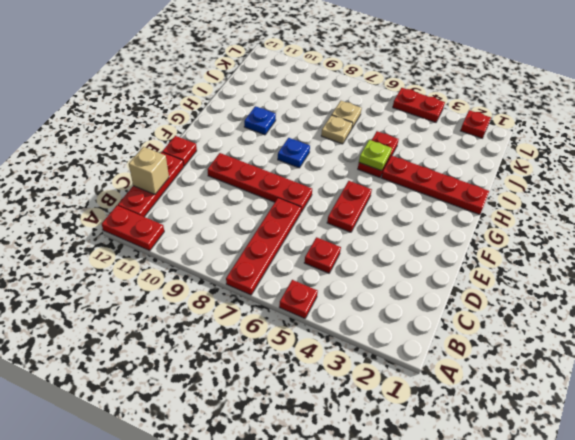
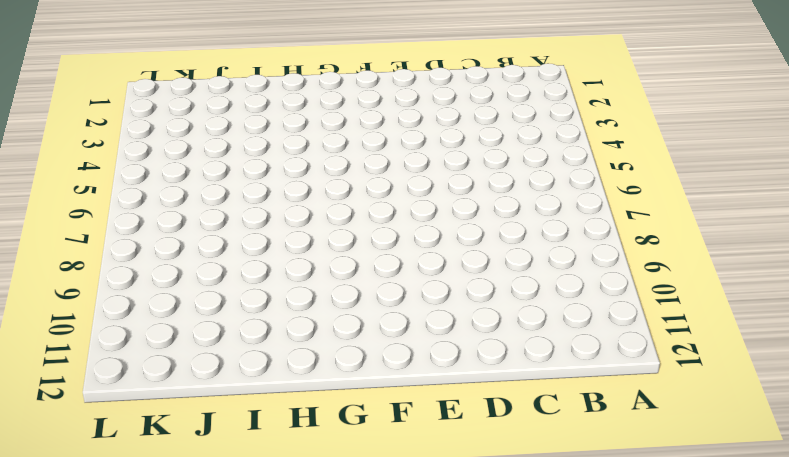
none -> red plate A5 level 1
none -> red plate A7:D7 level 1
none -> red plate A11:A12 level 1

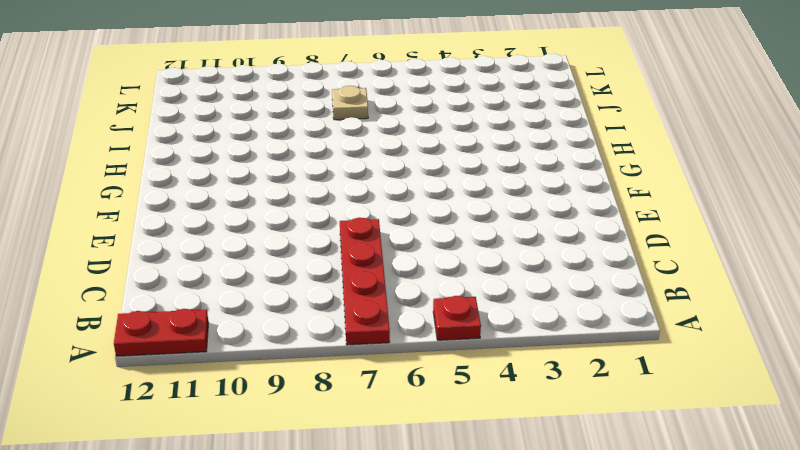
none -> red plate B12:D12 level 1
none -> red plate C5 level 1
none -> red plate E5:F5 level 1

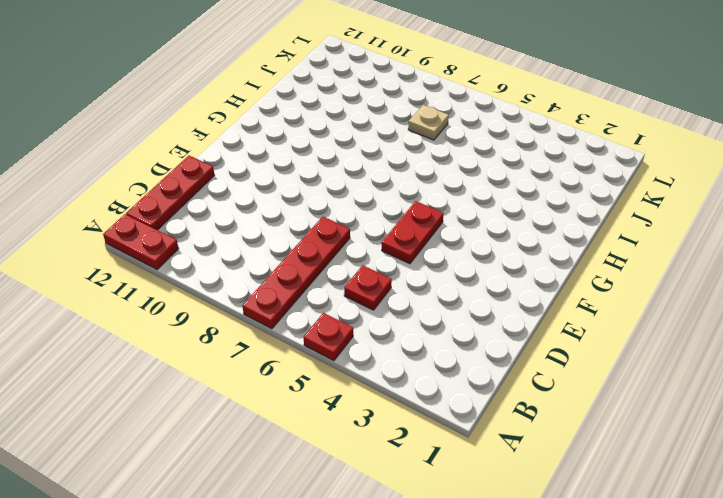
none -> red plate E7:E10 level 1
none -> red plate E12 level 1
none -> blue plate G8 level 1

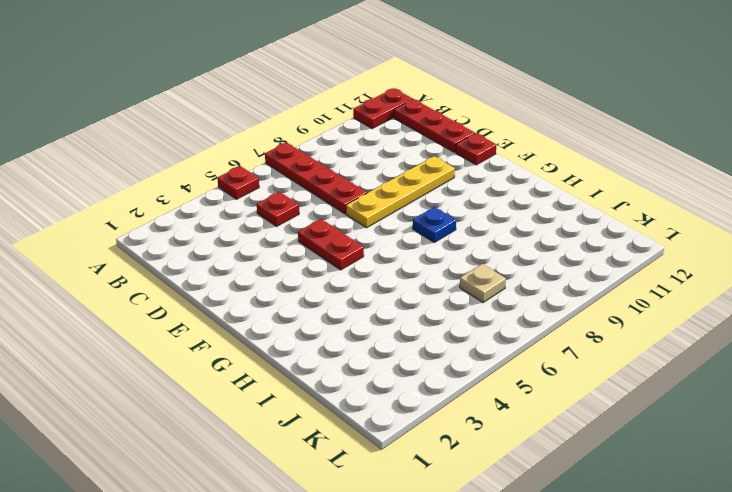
yellow plate E7:E10 level 1 -> red plate E7:E10 level 1
none -> red plate H1:H4 level 1
none -> red plate H5:I5 level 1
none -> blue plate H10 level 1

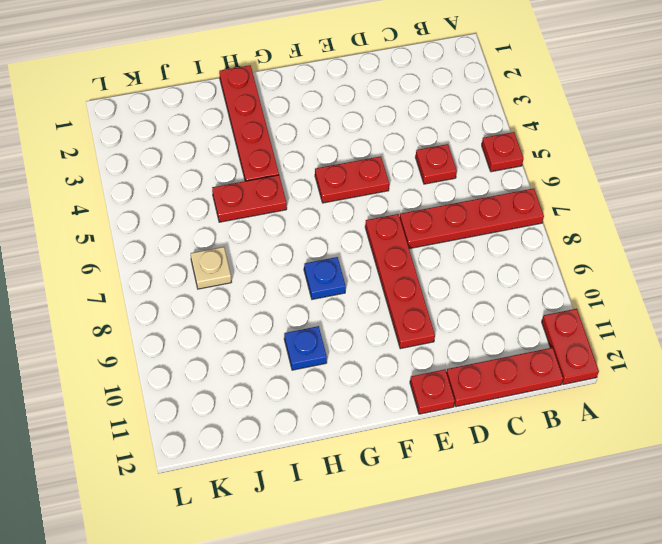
none -> tan plate I7 level 1
none -> red plate L2 level 1
none -> red plate L4:L5 level 1

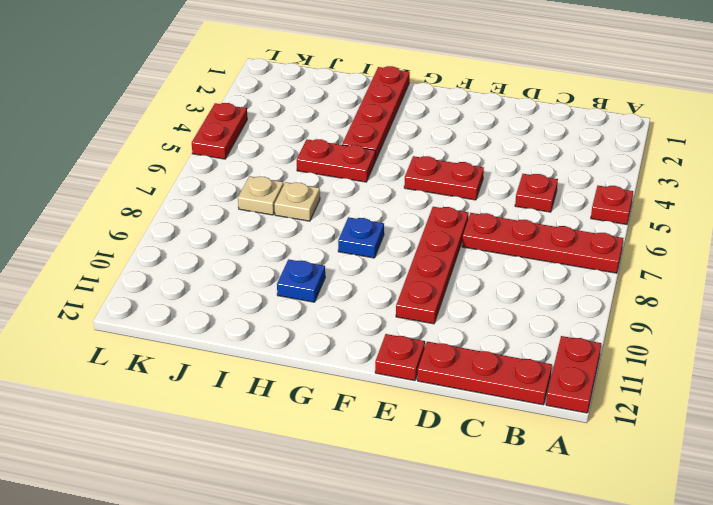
none -> red plate L2 level 1
none -> tan brick C12 level 2
none -> lime plate H5 level 2

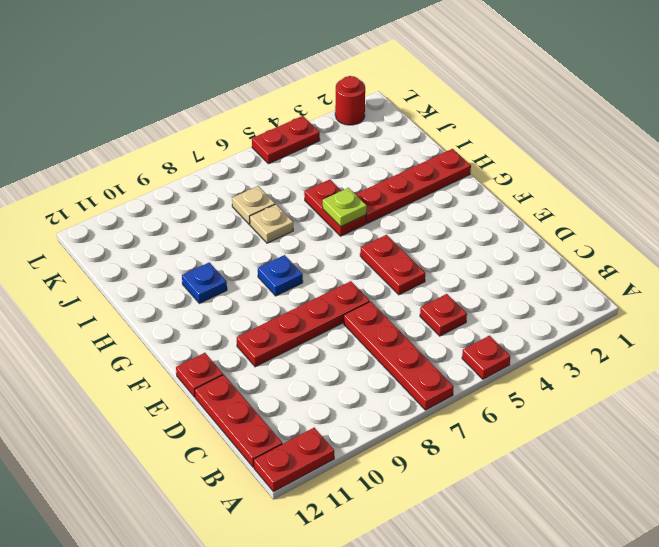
red round brick L2 level 1 -> red plate L2 level 1
none -> tan brick C12 level 2

